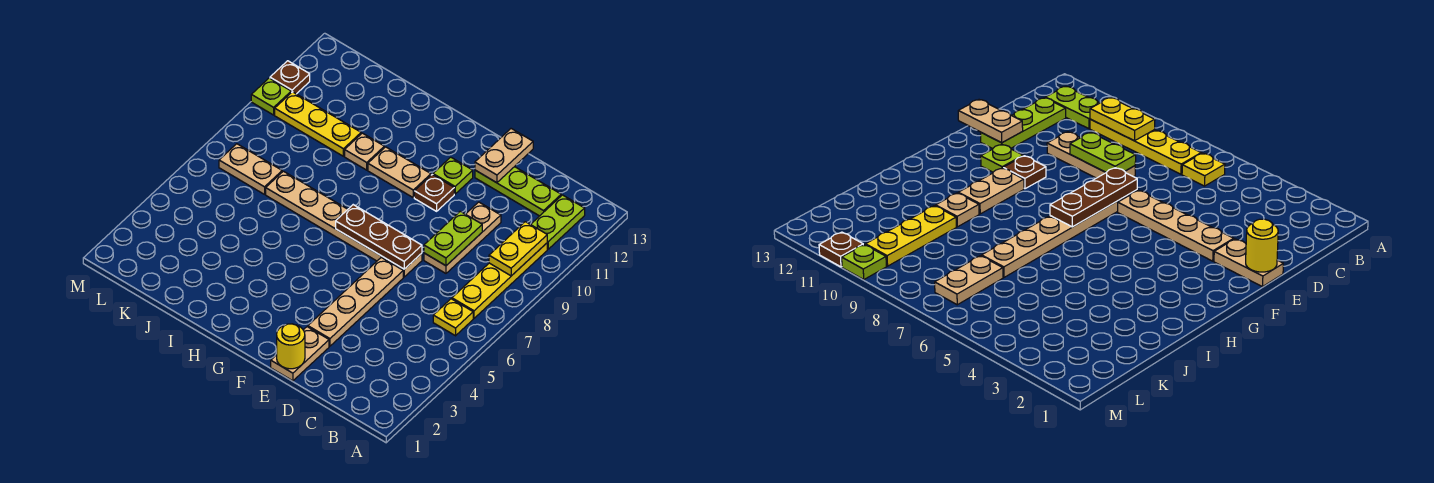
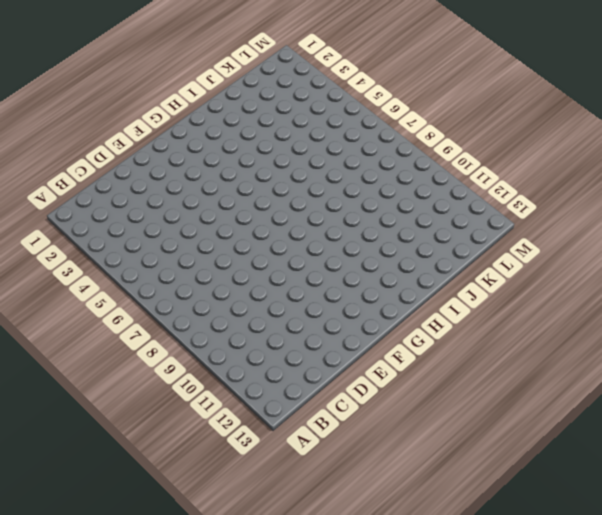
none -> yellow plate B6 level 1
none -> yellow plate B7:B10 level 1
none -> lime plate B11:B12 level 1

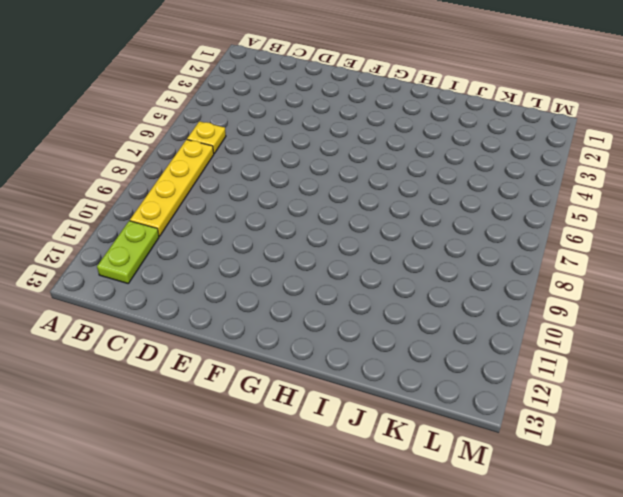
none -> lime plate C12:E12 level 1
none -> tan plate D8:D10 level 1
none -> tan plate E1:E2 level 1

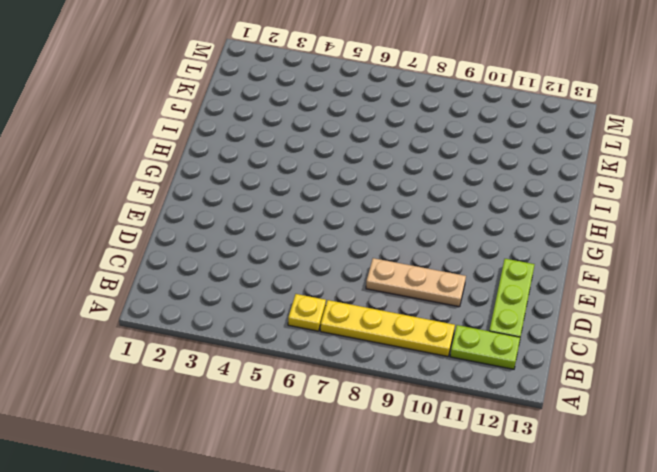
none -> tan plate E1:E2 level 1
none -> tan plate E3:E6 level 1
none -> tan plate E7:J7 level 1

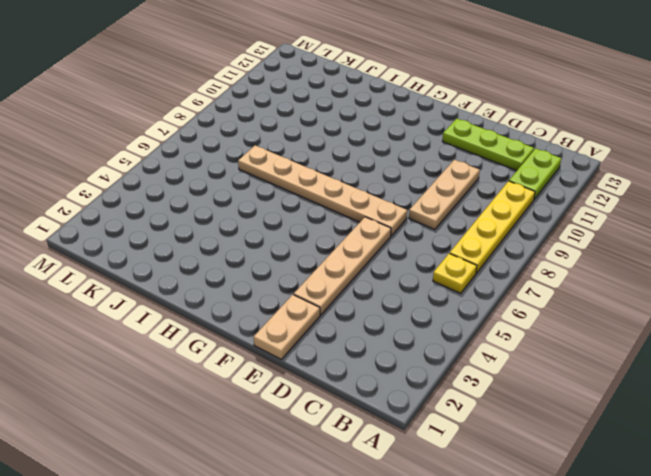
none -> brown plate F10 level 1
none -> lime plate F11 level 1
none -> tan plate G10:H10 level 1

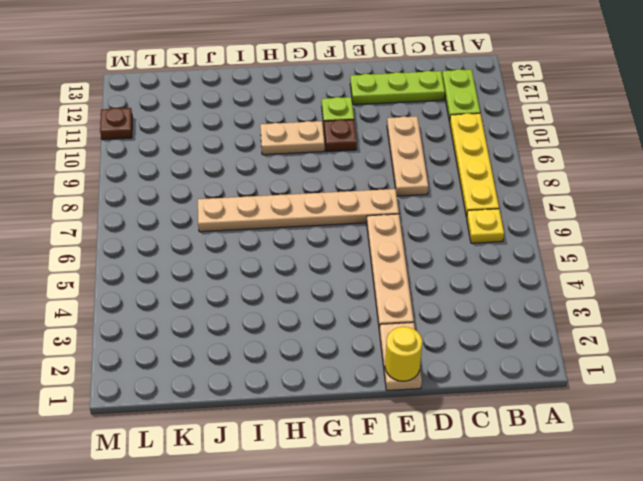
none -> tan plate I10 level 1
none -> yellow plate J10:L10 level 1
none -> tan plate K7:L7 level 1

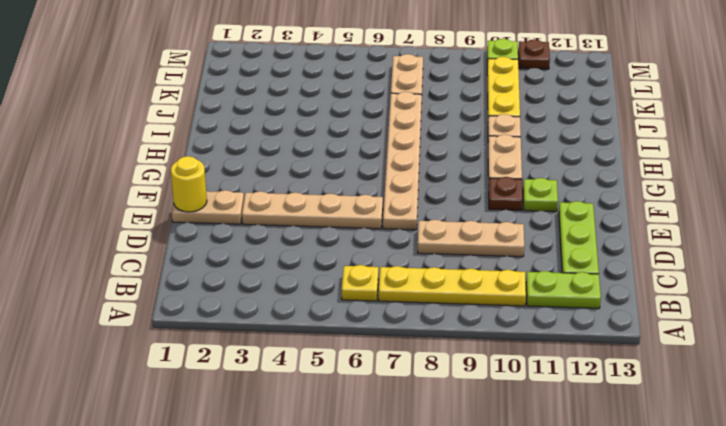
none -> yellow plate B9:B10 level 2
none -> lime plate D8:D9 level 2
none -> brown plate E7:G7 level 2

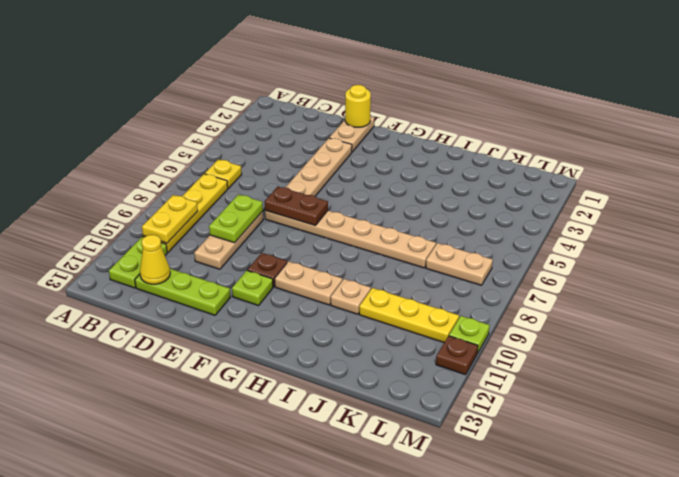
yellow cone C12 level 2 -> none
brown plate E7:F7 level 2 -> brown plate E7:G7 level 2
none -> tan plate E12:E13 level 2

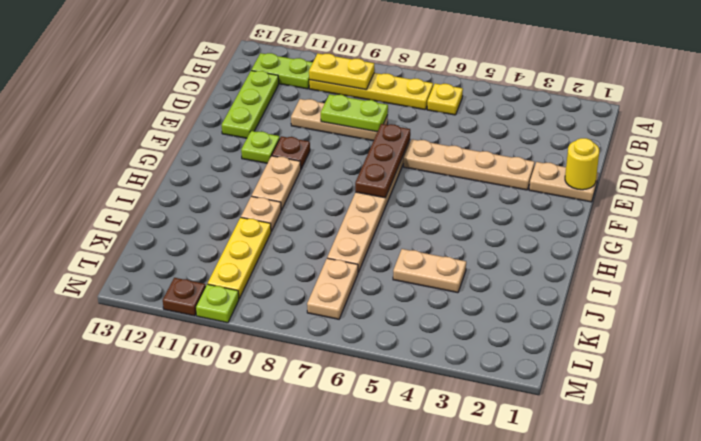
tan plate J4:J5 level 1 -> tan plate E12:E13 level 2

